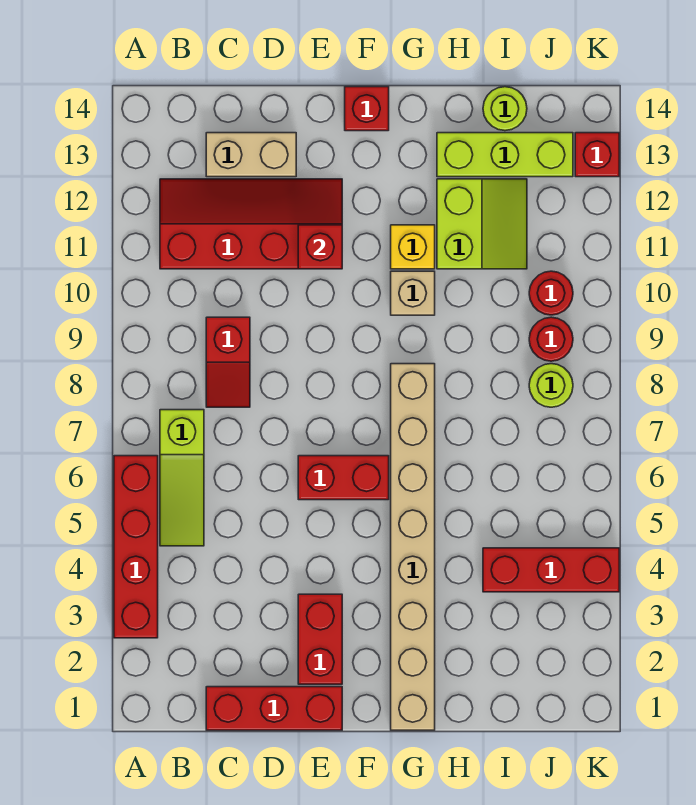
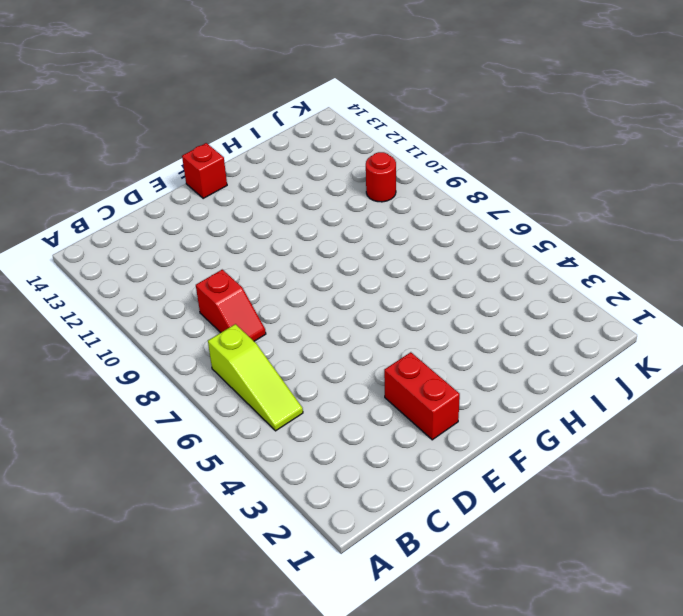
none -> red brick A3:A6 level 1
none -> red slope B11:E12 level 1 top 11
none -> red brick C1:E1 level 1

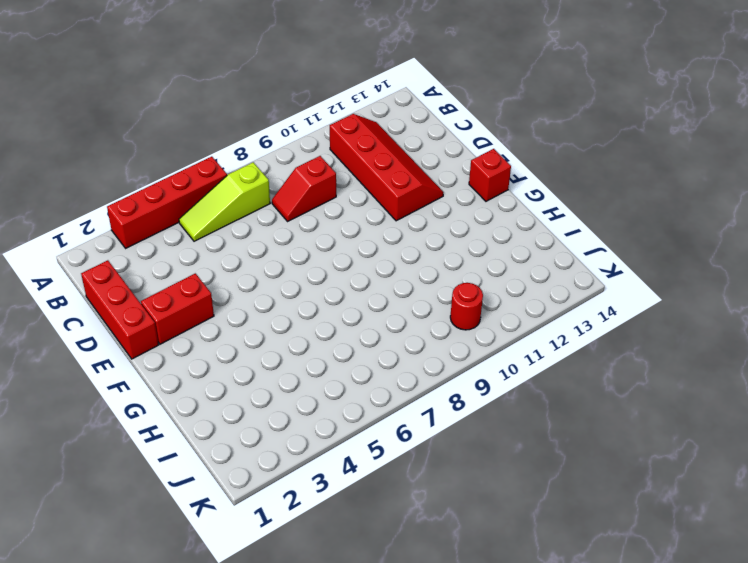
none -> tan brick C13:D13 level 1
none -> red brick E6:F6 level 1
none -> tan brick G1:G8 level 1

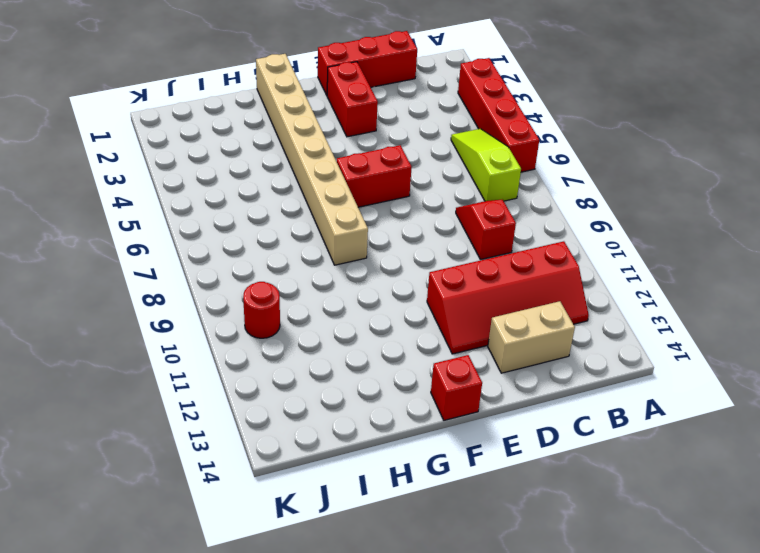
none -> tan brick G10 level 1
none -> yellow brick G11 level 1
none -> lime slope H11:I12 level 1 top H

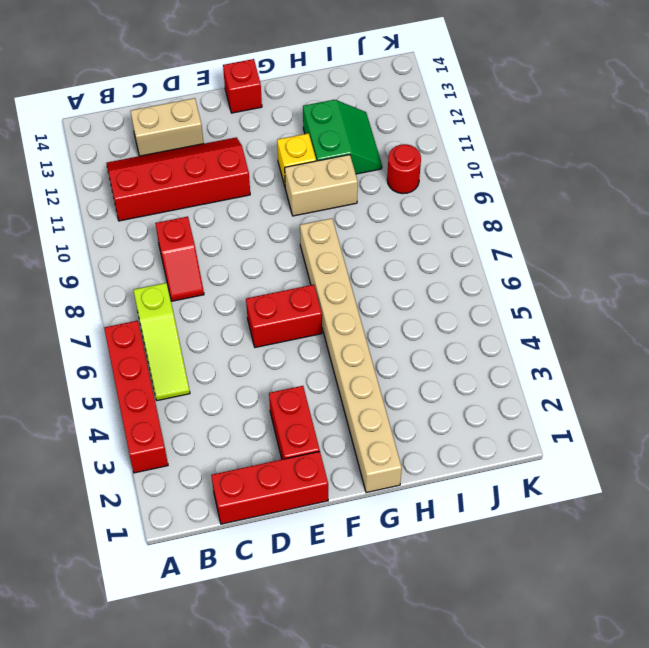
tan brick G10:H10 level 1 -> tan brick G10 level 1
green slope H11:I12 level 1 top H -> lime slope H11:I12 level 1 top H
none -> lime brick H13:J13 level 1
none -> red brick I4:K4 level 1
none -> lime round brick I14 level 1

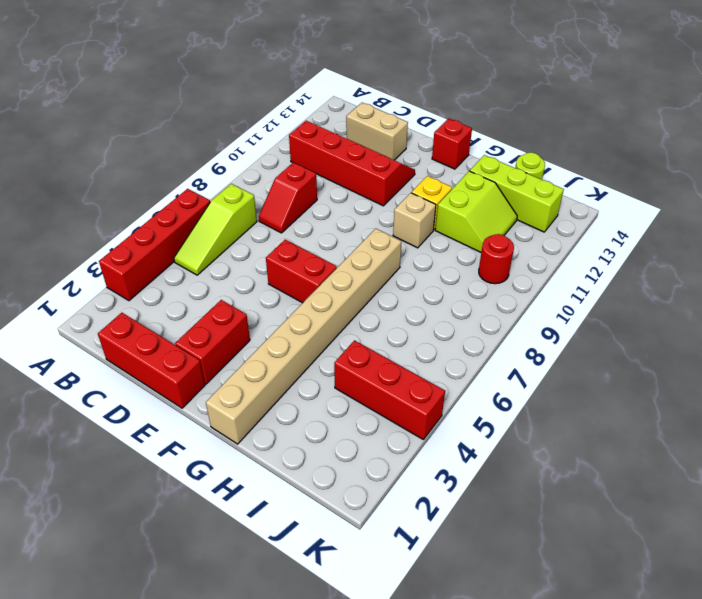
none -> lime round brick J8 level 1
none -> red round brick J9 level 1
none -> red brick K13 level 1

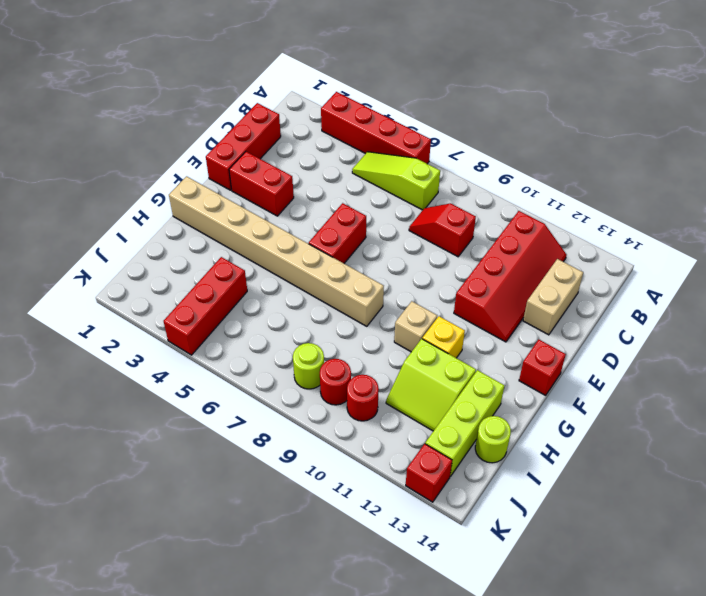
none -> red brick E11 level 2

